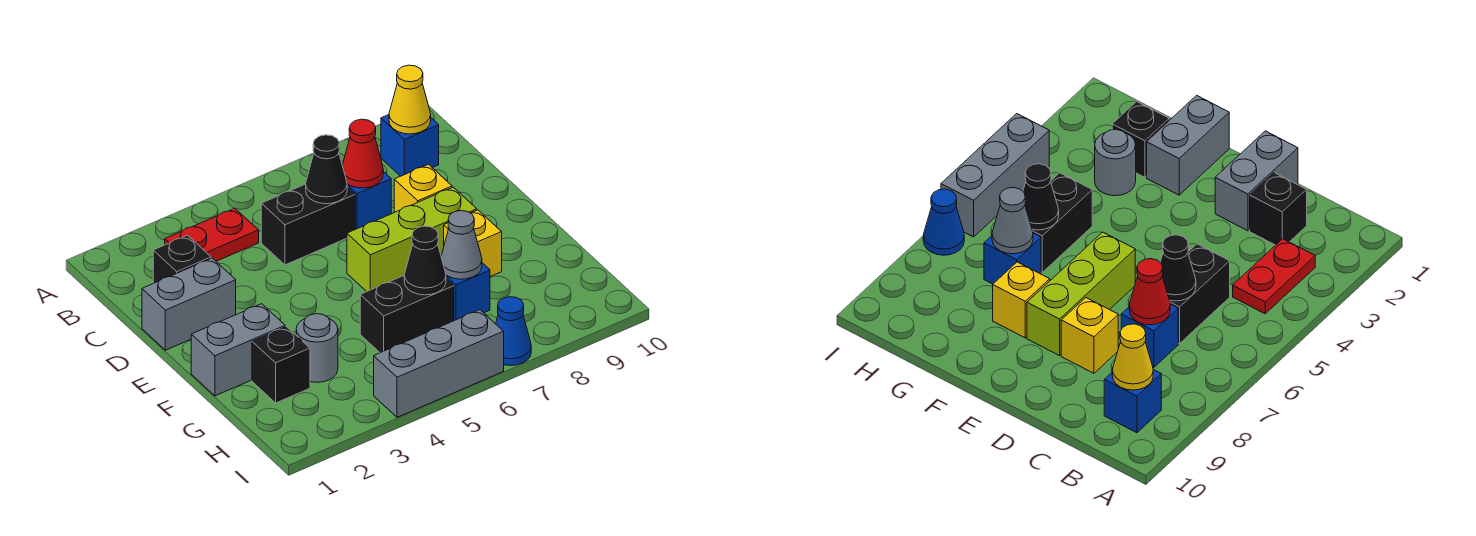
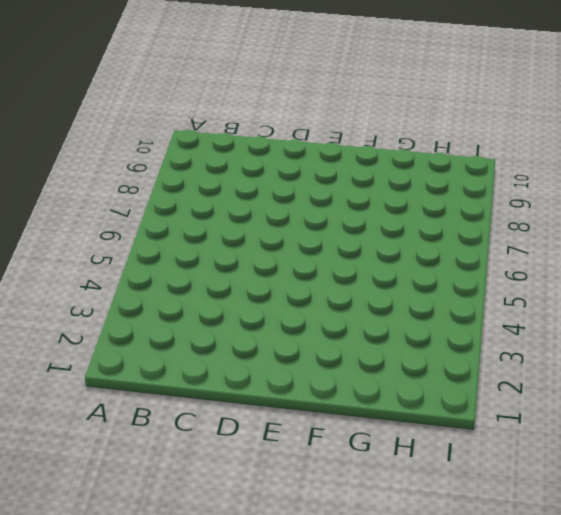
none -> red plate B3:B4 level 1
none -> blue brick B9 level 1
none -> black brick C2 level 1

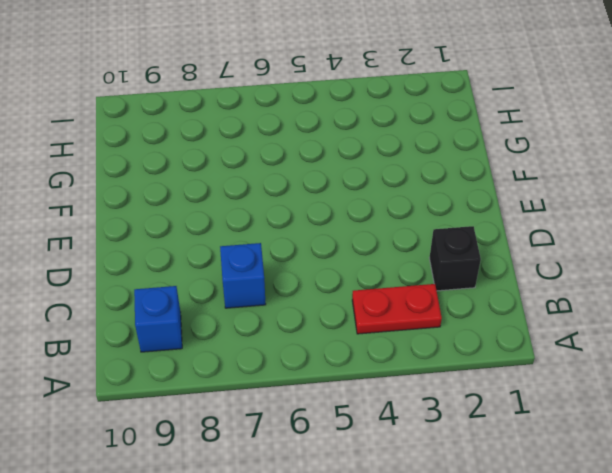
none -> black brick C5:C6 level 1
none -> grey brick D1:D2 level 1
none -> yellow brick D8 level 1

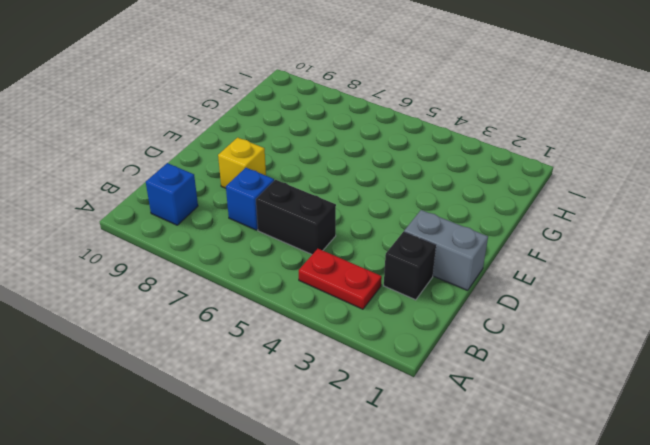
none -> lime brick E6:E8 level 1
none -> grey brick F1:F2 level 1
none -> yellow brick F8 level 1

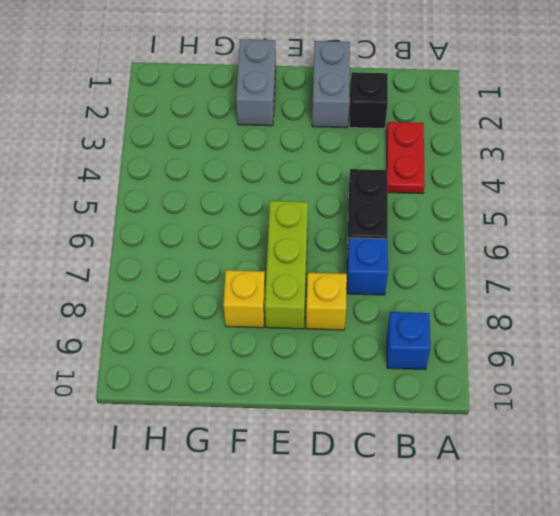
none -> black brick G2 level 1
none -> grey round brick G3 level 1
none -> black brick G5:G6 level 1

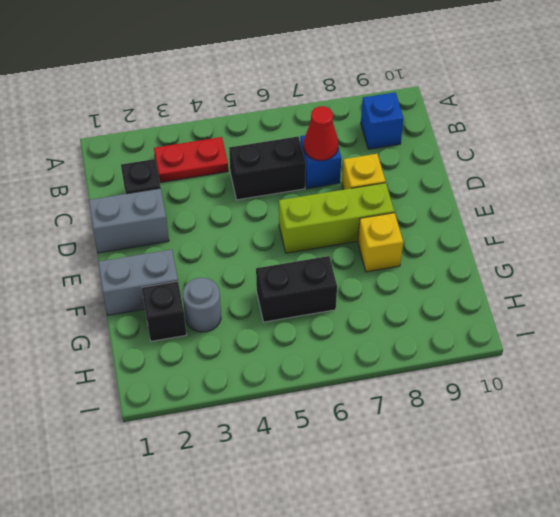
none -> blue brick G7 level 1
none -> grey brick I4:I6 level 1
none -> blue cone I7 level 1

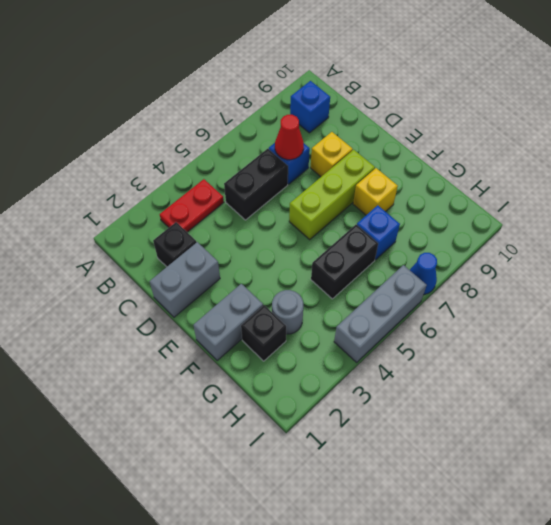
none -> yellow cone B9 level 2
none -> black cone C6 level 2
none -> black cone G6 level 2

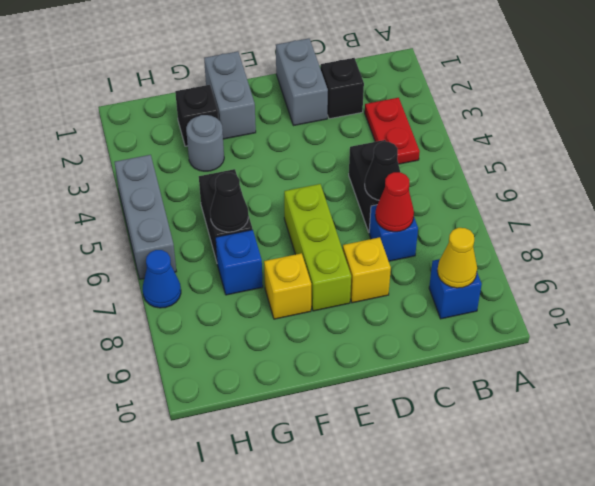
none -> grey cone G7 level 2

